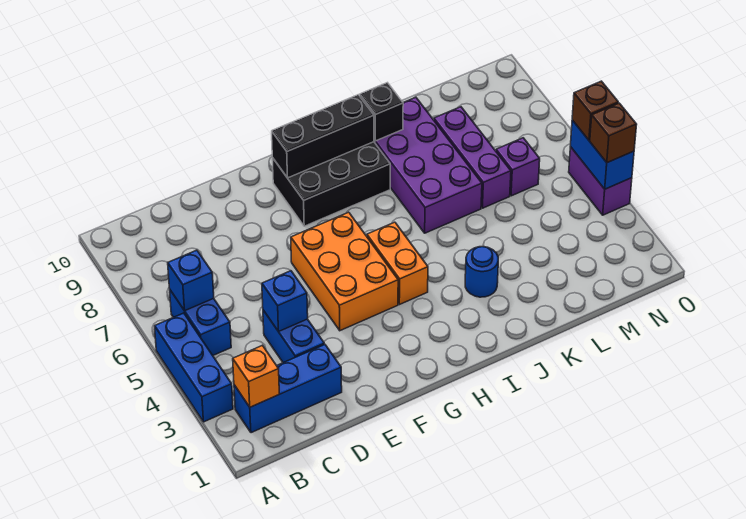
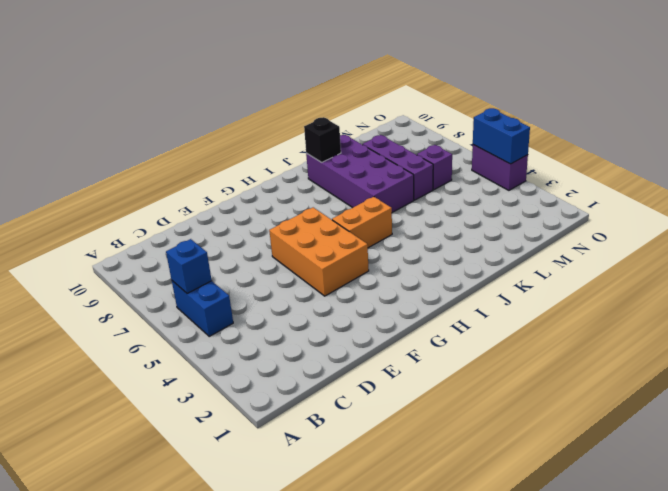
orange brick H5:I5 level 1 -> orange brick H4:H5 level 1
none -> blue brick A3:A5 level 1
none -> blue brick B2:D2 level 1
none -> blue brick D3:D4 level 1

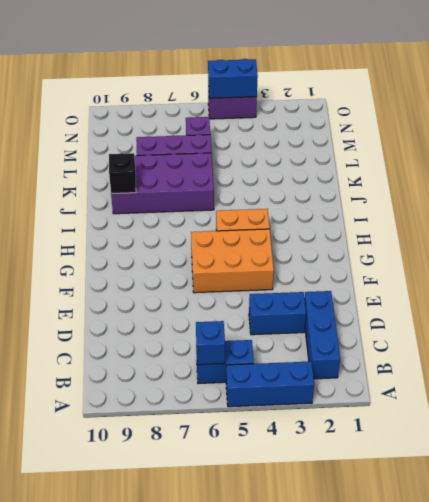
none -> black brick G8:I9 level 1
none -> blue round brick J3 level 1
none -> orange brick B2 level 2

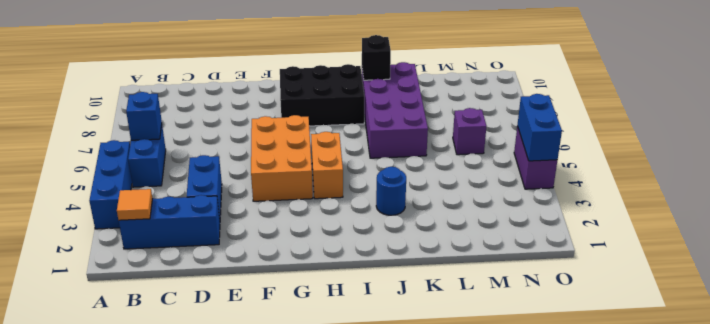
orange tile B2 level 2 -> orange brick B2 level 2
none -> purple brick L6:L8 level 1
none -> blue brick D4 level 2
none -> black brick G9:I9 level 2

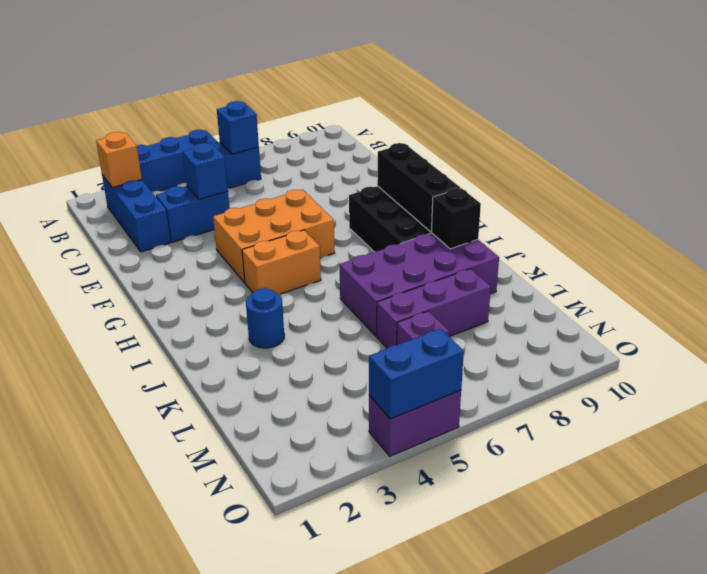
none -> brown brick O4 level 3
none -> brown brick O5 level 3

